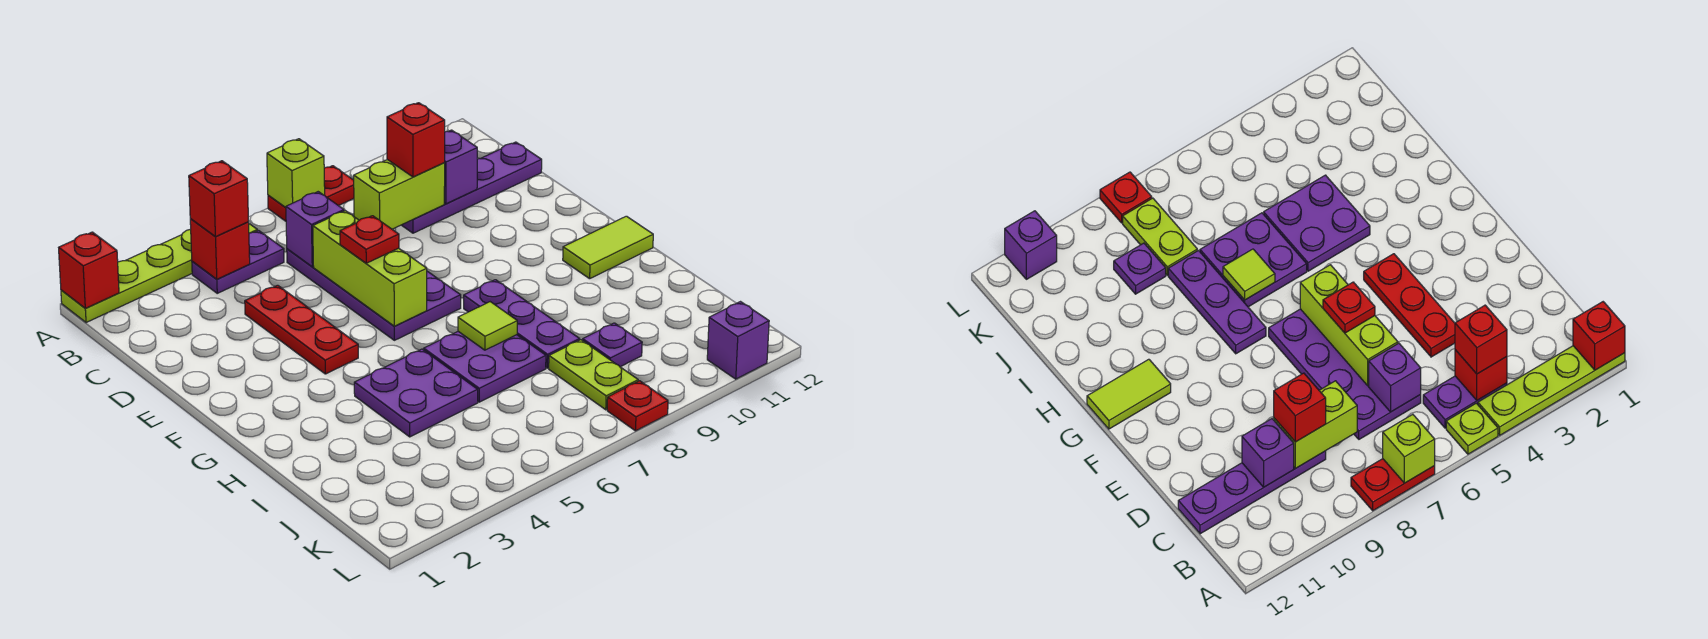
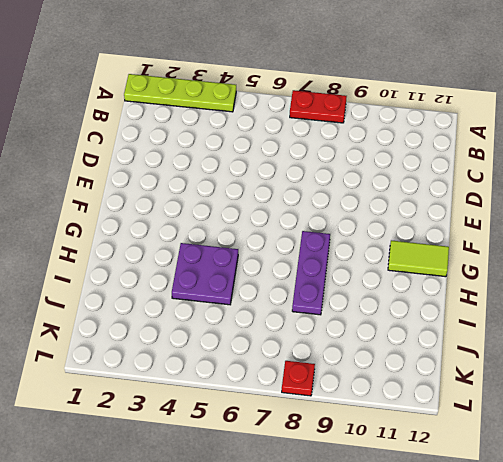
none -> lime plate A5 level 1
none -> purple plate B4:B5 level 1
none -> purple plate C6:F7 level 1

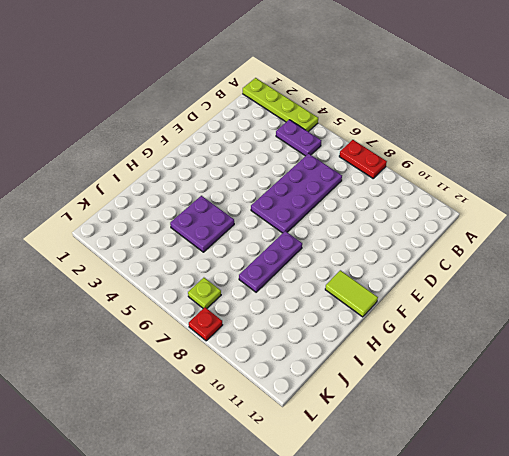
lime plate K7 level 1 -> lime plate A5 level 1
none -> purple plate C9:C12 level 1
none -> red plate D4:F4 level 1
none -> purple plate H6:I7 level 1

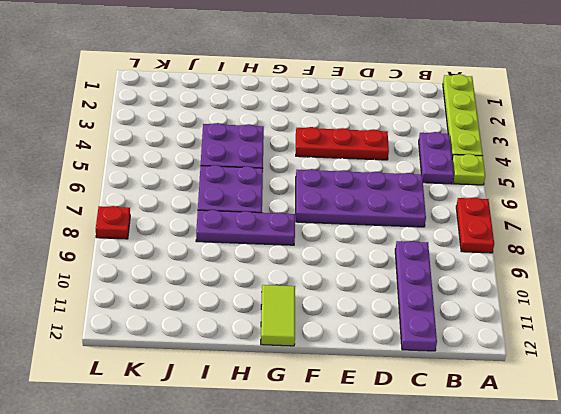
none -> lime plate J8:K8 level 1
none -> purple plate J9 level 1
none -> purple brick L11 level 1

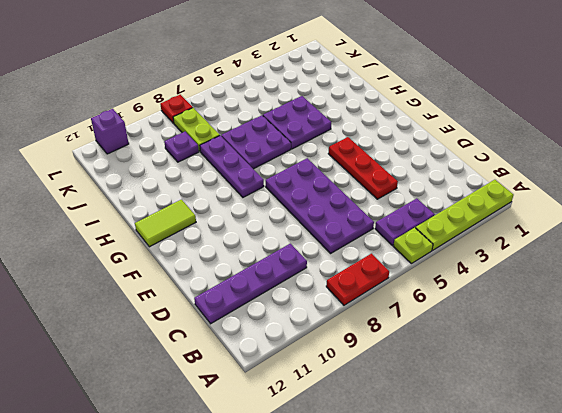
none -> red brick A1 level 2
none -> lime brick A7 level 2
none -> red brick B4 level 2

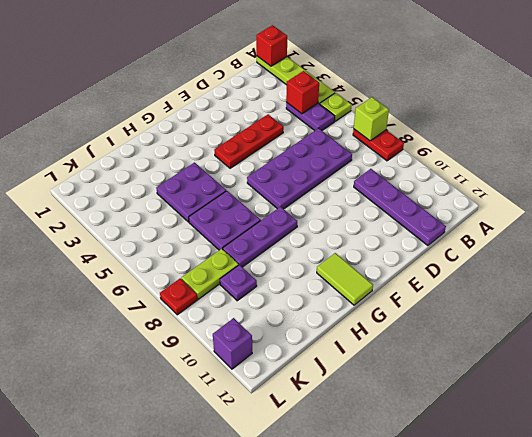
none -> purple brick C6 level 2
none -> lime brick C8:C9 level 2
none -> purple brick C10 level 2

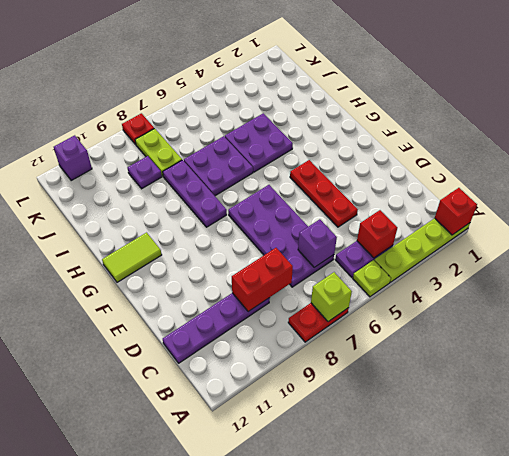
red brick C8:C9 level 2 -> lime brick C8:C9 level 2
none -> purple brick C10 level 2
none -> lime brick D6:F6 level 2
none -> lime tile H7 level 2

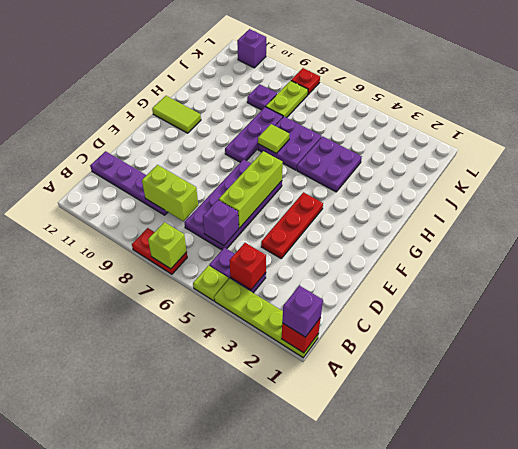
purple brick A1 level 3 -> purple brick C10 level 2
none -> red brick B4 level 3
none -> red brick C9 level 3
none -> red plate E6 level 3

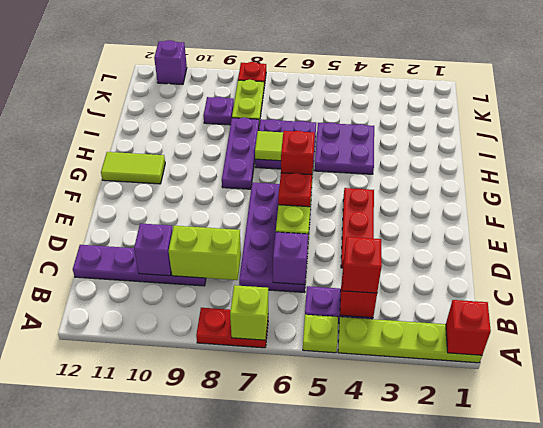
red brick F6 level 3 -> red brick C9 level 3

